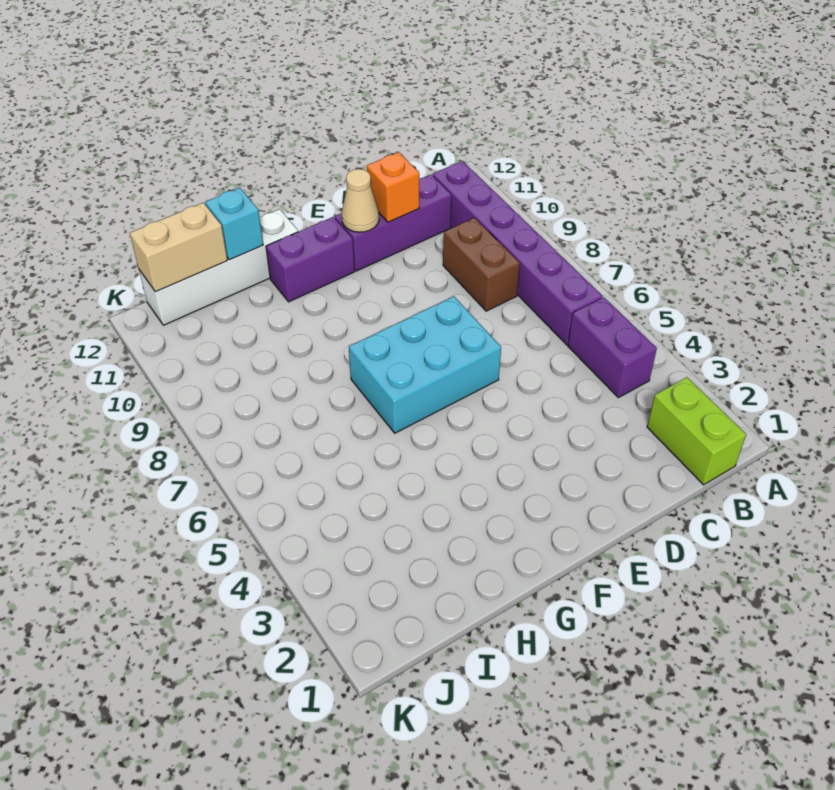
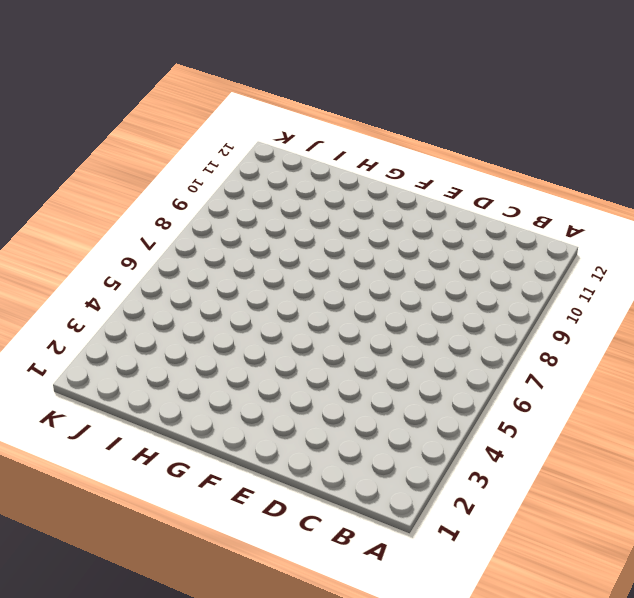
none -> lime brick B1:B2 level 1
none -> purple brick B4:B5 level 1
none -> purple brick B6:B11 level 1

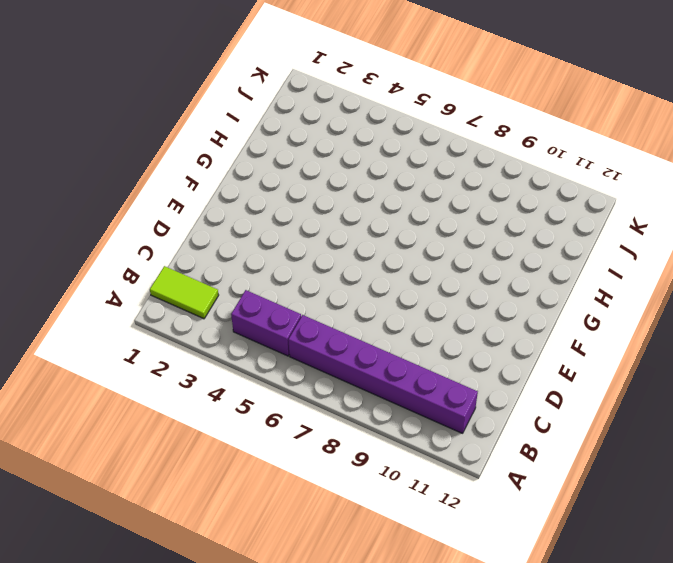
lime tile B1:B2 level 1 -> lime brick B1:B2 level 1
none -> brown brick C8:C9 level 1
none -> purple brick C11:E11 level 1
none -> cyan brick E6:G7 level 1

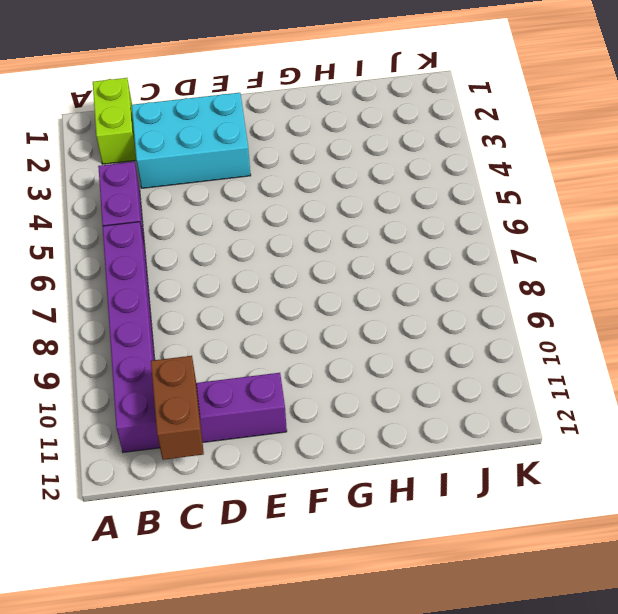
cyan brick C2:E3 level 1 -> cyan brick E6:G7 level 1
brown brick C11:C12 level 2 -> brown brick C8:C9 level 1
none -> purple brick F11:G11 level 1
none -> white brick G12:J12 level 1
none -> orange brick D11 level 2

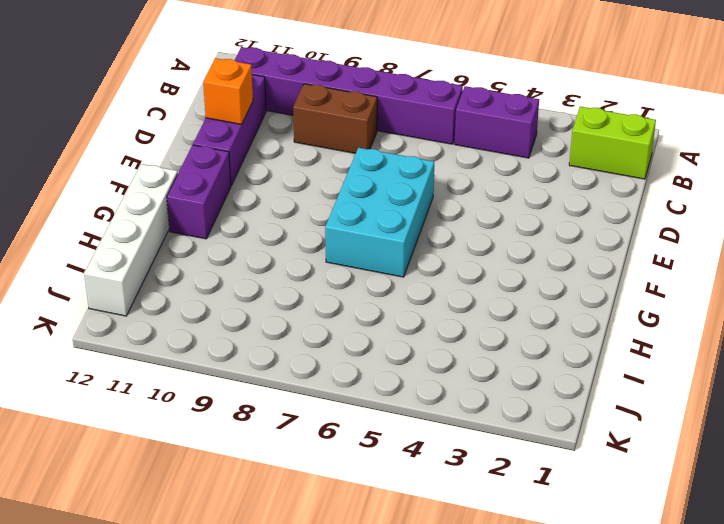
none -> tan cone E11 level 2
none -> cyan brick H12 level 2
none -> tan brick I12:J12 level 2

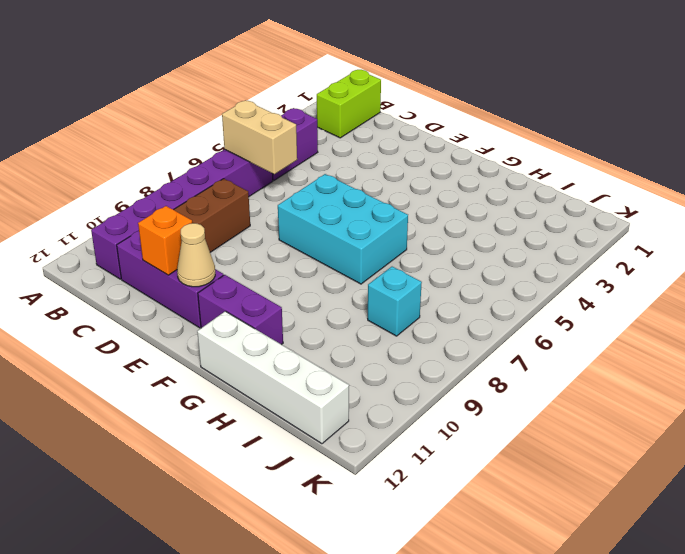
tan brick B6:C6 level 2 -> tan brick I12:J12 level 2
cyan brick I8 level 1 -> cyan brick H12 level 2

